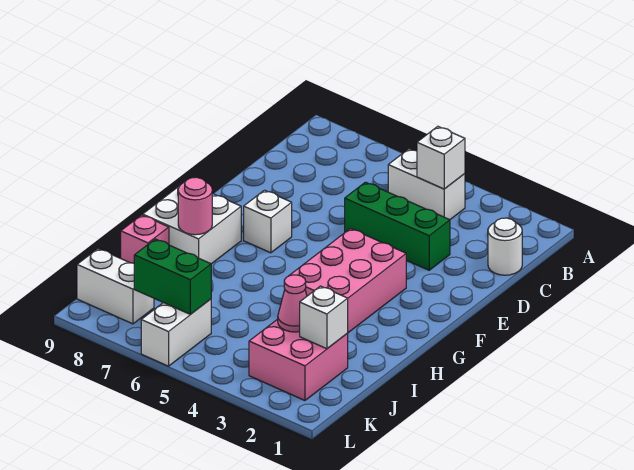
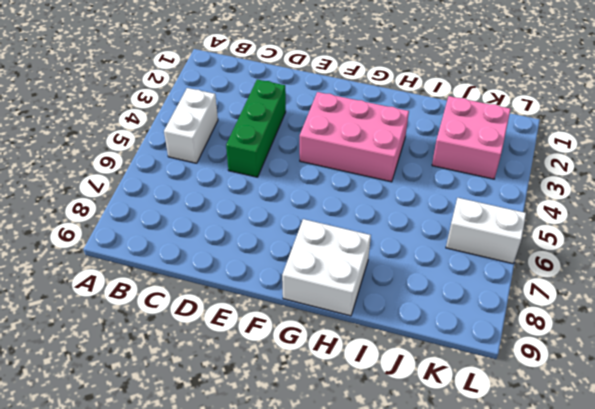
none -> white round brick C1 level 1
none -> white brick F7 level 1
none -> pink brick I9 level 1

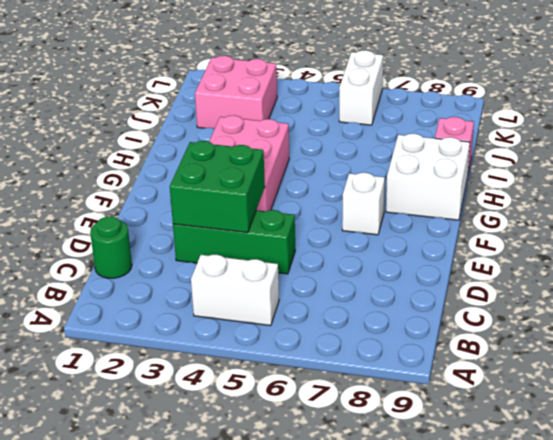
green round brick C1 level 1 -> white round brick C1 level 1
green brick D3:E4 level 2 -> none
none -> white brick K8:K9 level 1
none -> white brick B4 level 2
none -> pink round brick H8 level 2

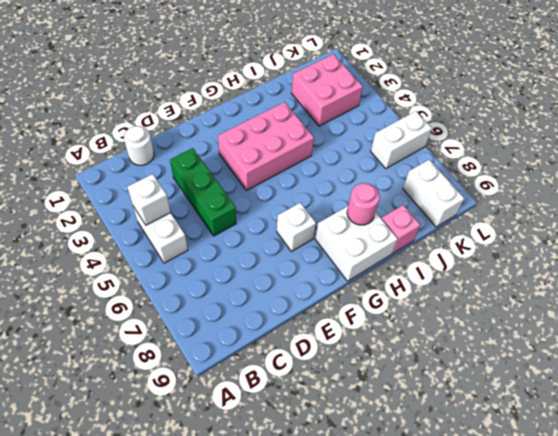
none -> white brick J2 level 2
none -> pink cone J3 level 2
none -> green brick K6:K7 level 2

